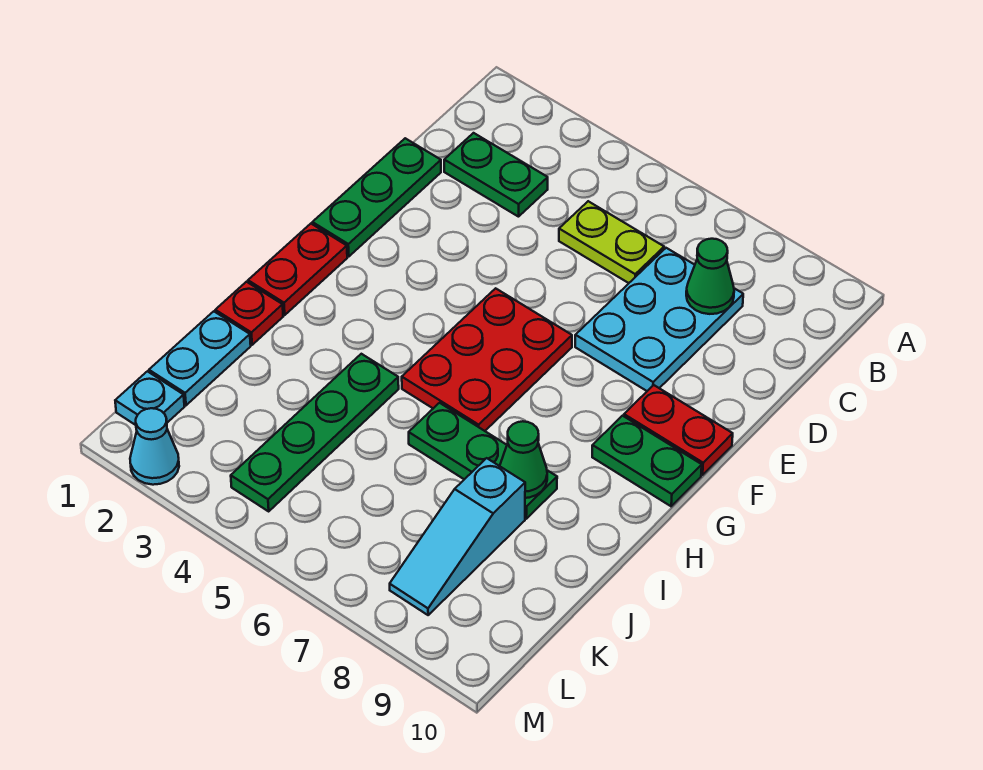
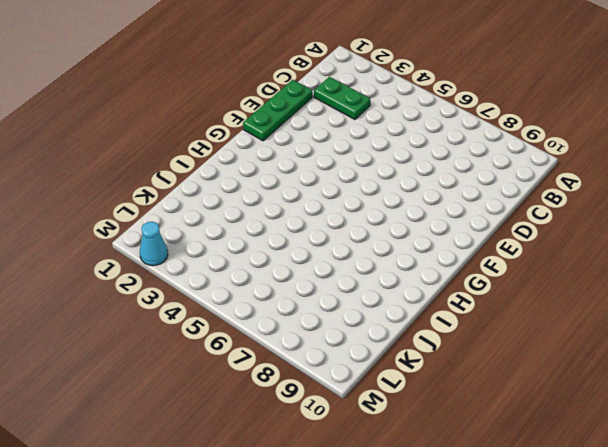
none -> lime plate C5:C6 level 1
none -> cyan plate C7:E8 level 1
none -> red plate F5:H6 level 1

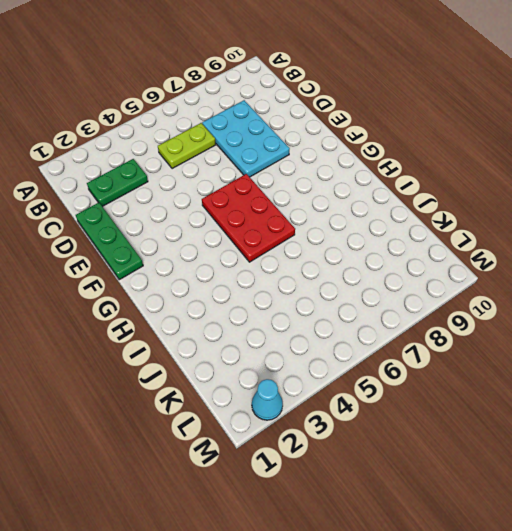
none -> red plate F9:F10 level 1
none -> red plate G1:H1 level 1
none -> green plate G9:G10 level 1

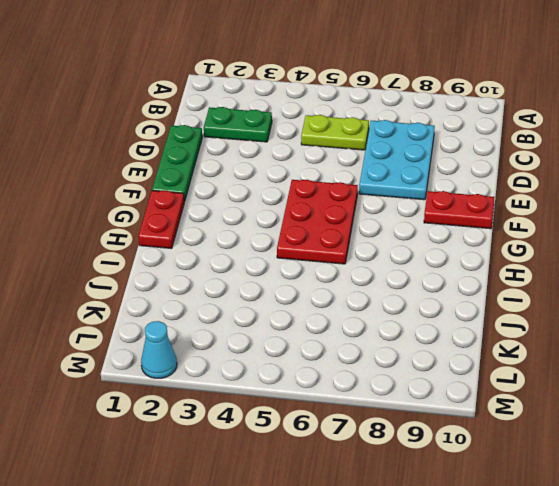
none -> green plate G9:G10 level 1
none -> red plate I1 level 1
none -> green plate I4:L4 level 1

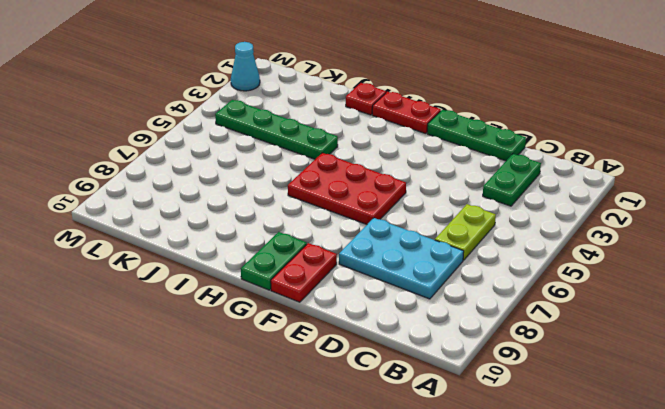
none -> green plate I6:I8 level 1
none -> cyan plate J1:K1 level 1
none -> cyan slope J8:L8 level 1 top J

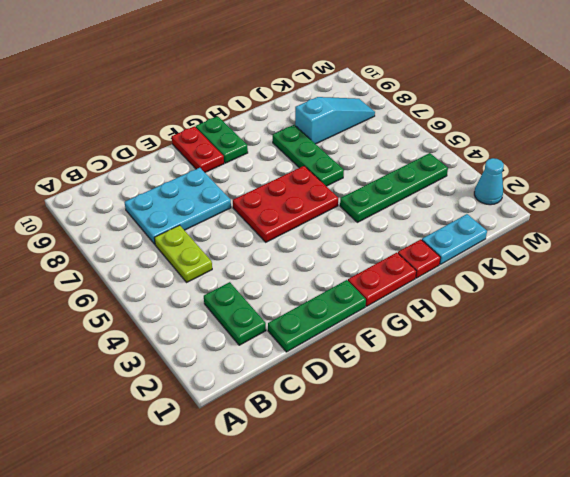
none -> cyan plate L1 level 1
none -> green cone C8 level 2
none -> green cone I8 level 2

